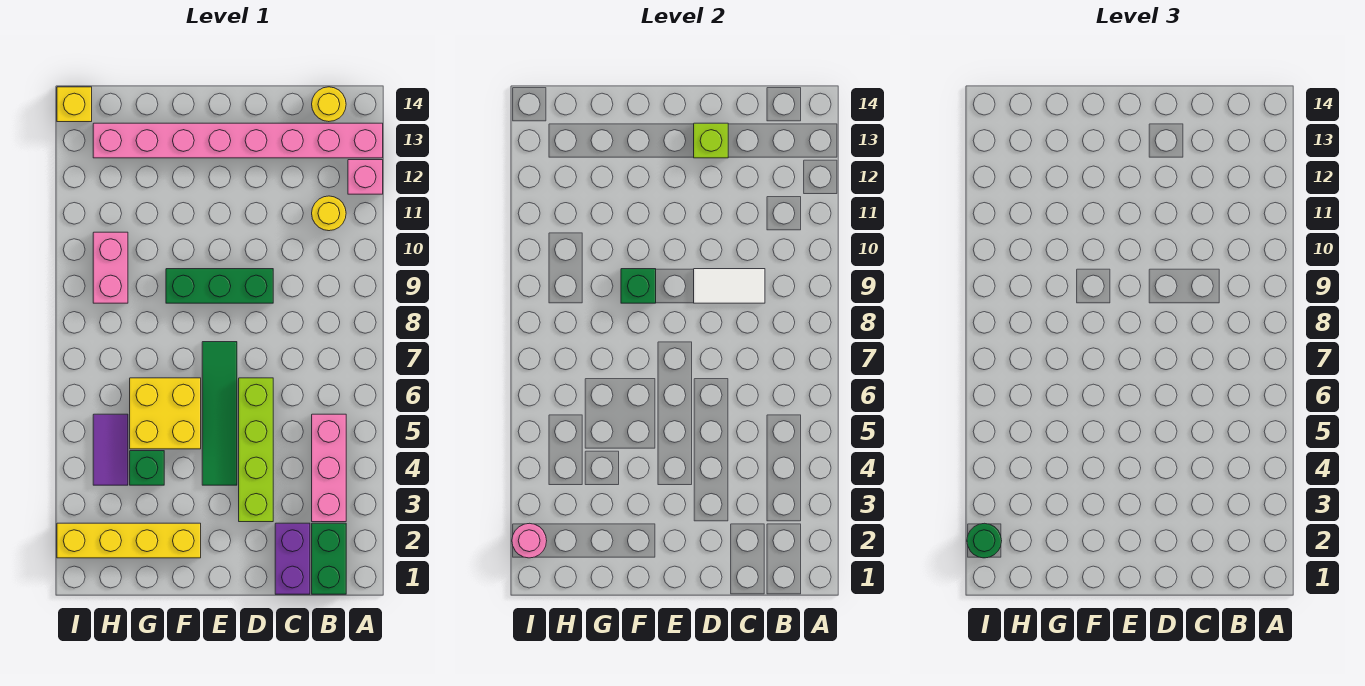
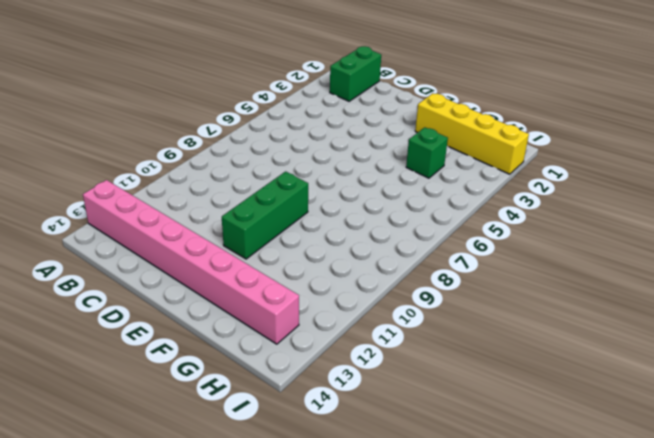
green brick E9:E11 level 1 -> green brick D9:F9 level 1
none -> pink brick A12 level 1
none -> pink brick B3:B5 level 1
none -> yellow round brick B11 level 1

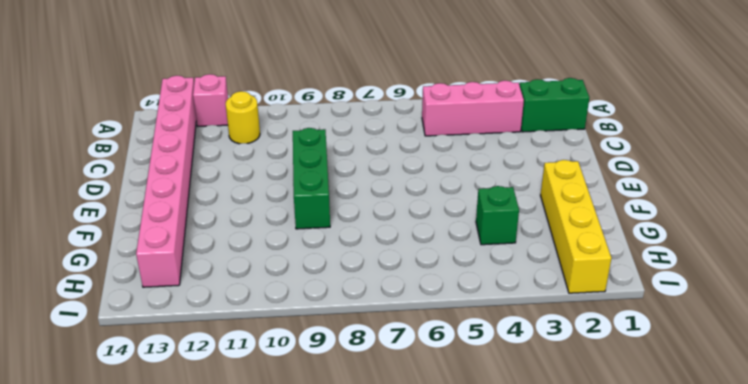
none -> yellow round brick B14 level 1
none -> purple brick C1:C2 level 1
none -> lime brick D3:D6 level 1

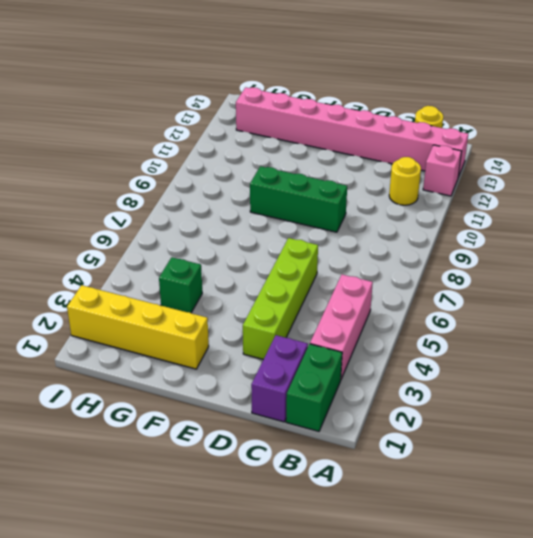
none -> green tile E4:E7 level 1
none -> yellow brick F5:G6 level 1
none -> purple tile H4:H5 level 1

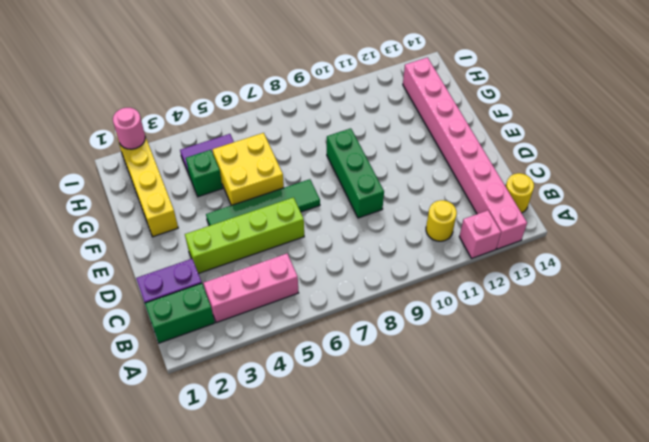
none -> pink brick H9:H10 level 1
none -> yellow brick I14 level 1
none -> white tile C9:D9 level 2

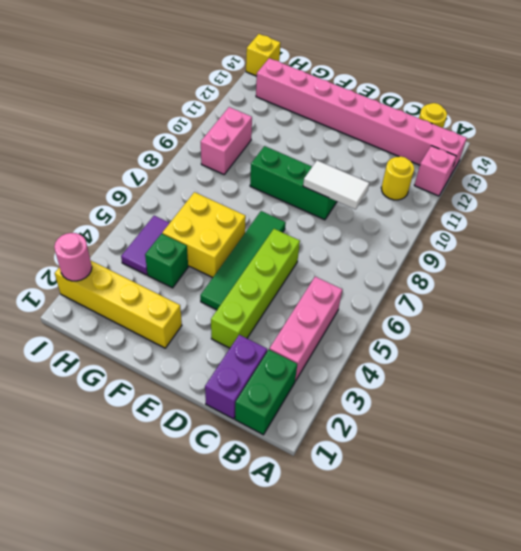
none -> lime brick D13 level 2
none -> green brick F9 level 2
none -> green round brick I2 level 3

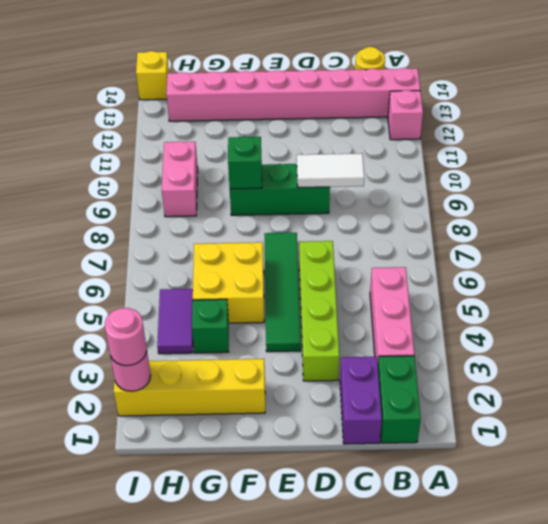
pink round brick I2 level 3 -> green round brick I2 level 3
none -> yellow round brick B11 level 1
none -> lime brick D13 level 2

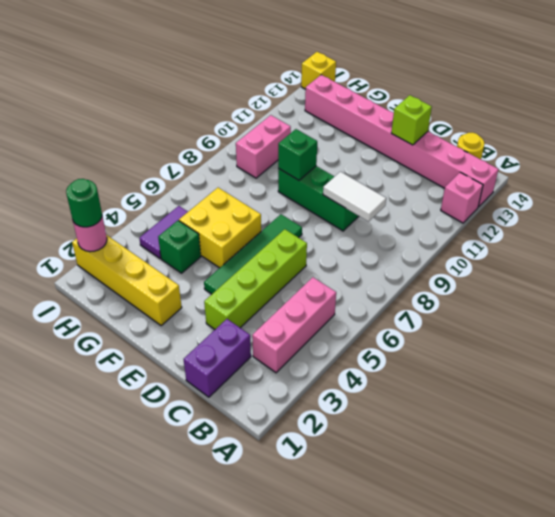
none -> green brick B1:B2 level 1
none -> yellow round brick B11 level 1

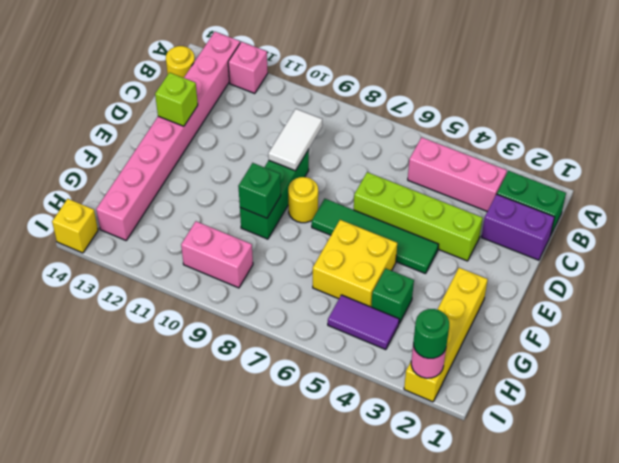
yellow round brick E8 level 1 -> yellow round brick B11 level 1

